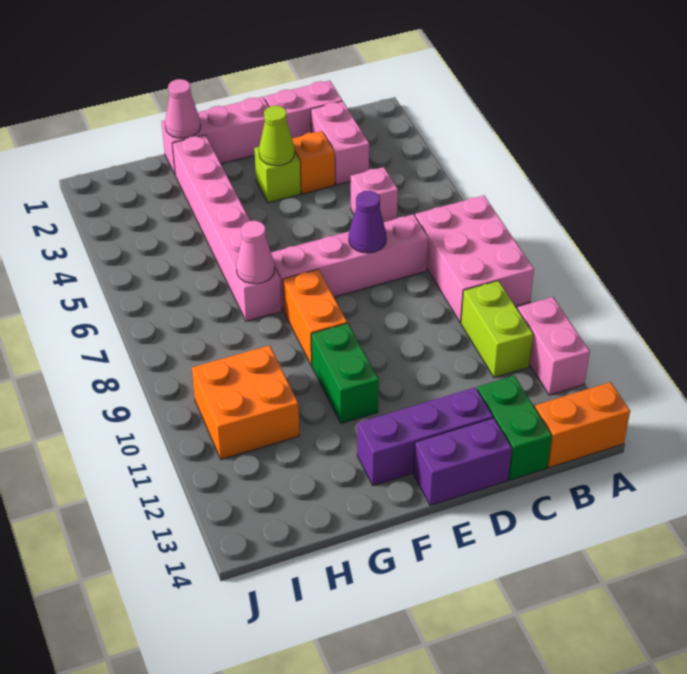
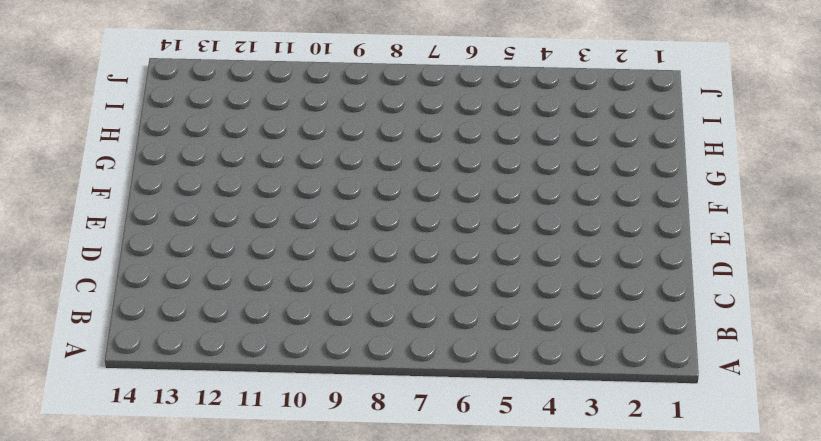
none -> pink brick A7:B9 level 1
none -> pink brick A11:A12 level 1
none -> orange brick A14:B14 level 1

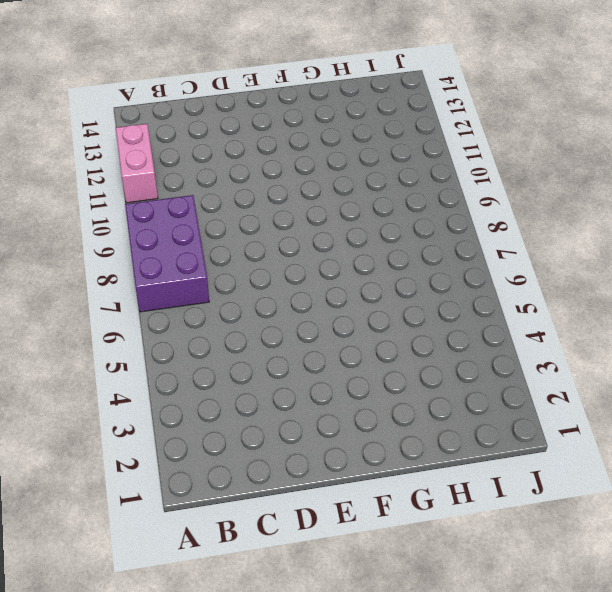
purple brick A7:B9 level 1 -> pink brick A7:B9 level 1
none -> orange brick A14:B14 level 1
none -> lime brick B10:B11 level 1
none -> pink brick C1:D1 level 1

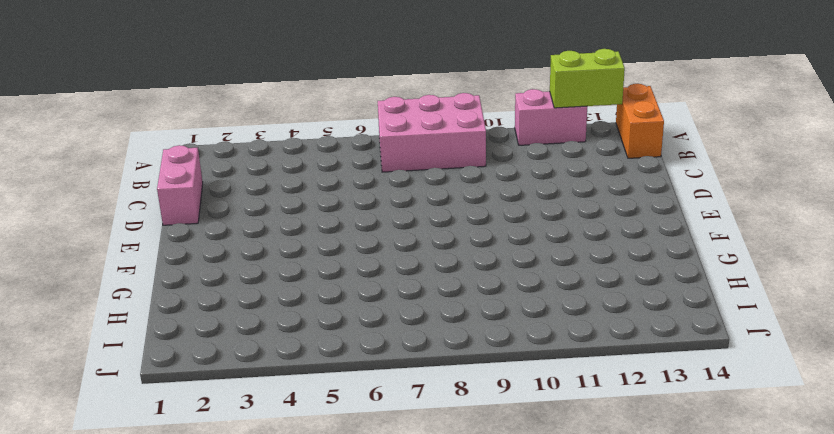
lime brick A12:A13 level 2 -> lime brick B10:B11 level 1
none -> pink brick C2:C3 level 1
none -> pink brick C5 level 1
none -> pink brick C7:F7 level 1

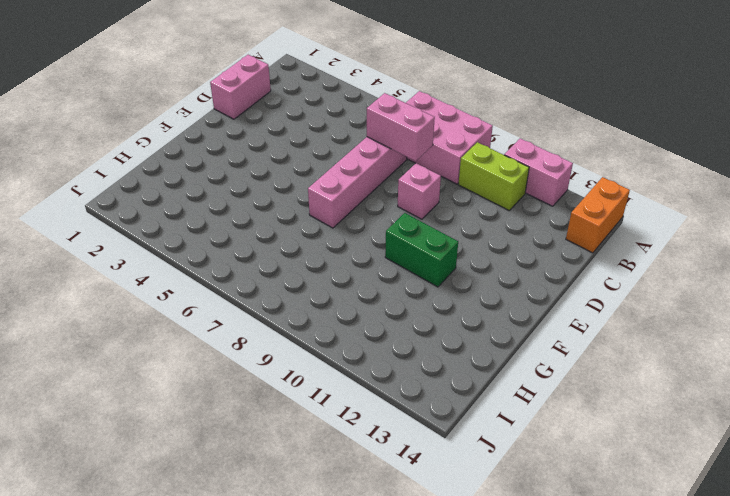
pink brick C7:C8 level 2 -> pink brick C2:C3 level 1
pink brick D9 level 1 -> pink brick C5 level 1
none -> green brick C13:C14 level 1
none -> orange brick D3 level 1
none -> purple brick D13:F13 level 1

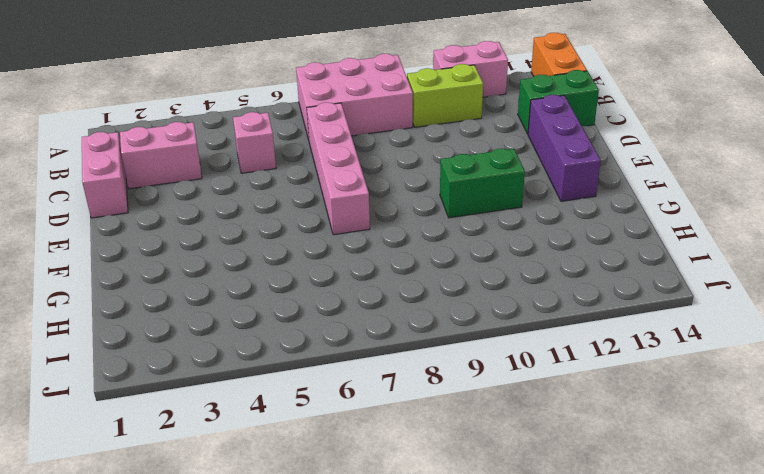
none -> orange brick D3 level 1
none -> purple brick D14:E14 level 1
none -> pink brick E1:G1 level 1

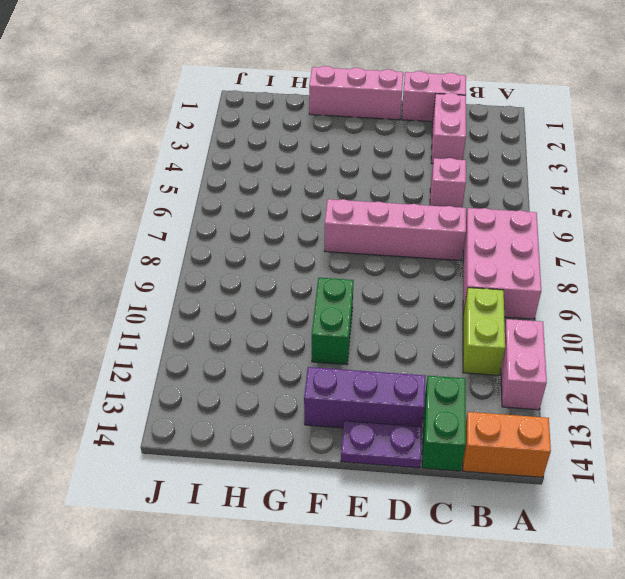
purple plate D14:E14 level 1 -> purple brick D14:E14 level 1
none -> orange brick D3 level 1
none -> lime brick E3 level 1
none -> orange brick F8:F9 level 1

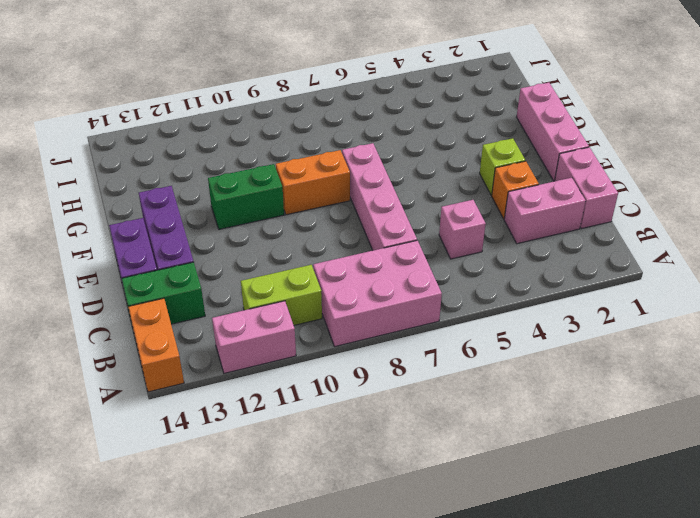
none -> pink brick G2:G7 level 1
none -> orange brick H10:I11 level 1
none -> purple cone D7 level 2

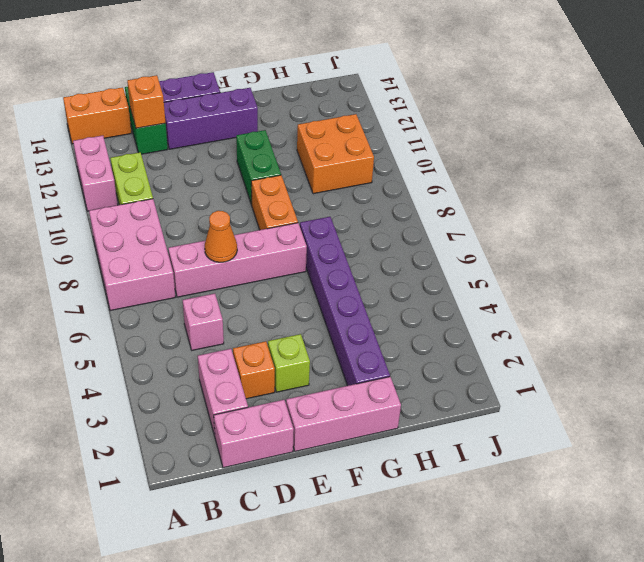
orange brick C13 level 2 -> none
orange cone D7 level 2 -> purple cone D7 level 2
purple brick G2:G7 level 1 -> pink brick G2:G7 level 1
none -> lime cone E3 level 2
none -> pink cone G1 level 2
none -> pink cone G7 level 2

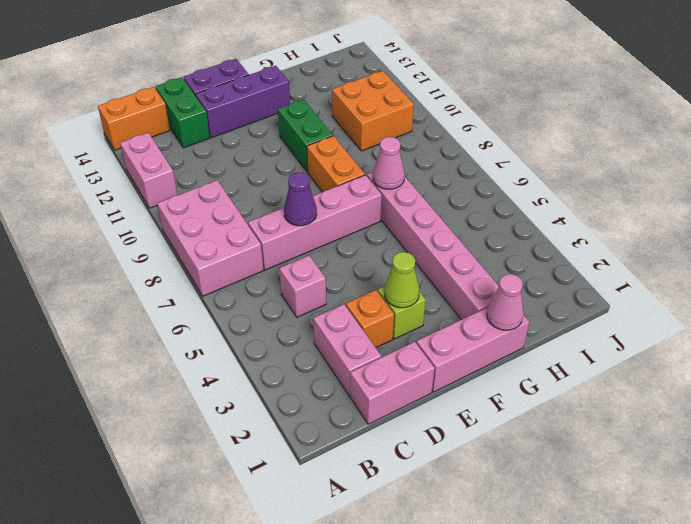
none -> lime brick B10:B11 level 1

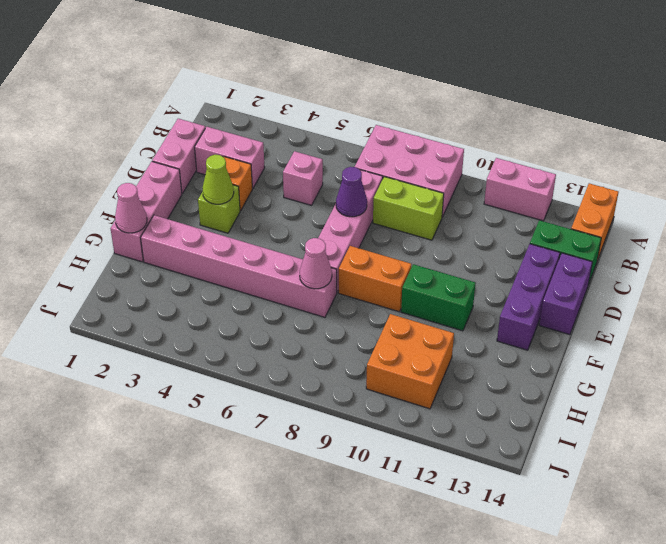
lime brick C8:C9 level 1 -> lime brick B10:B11 level 1

